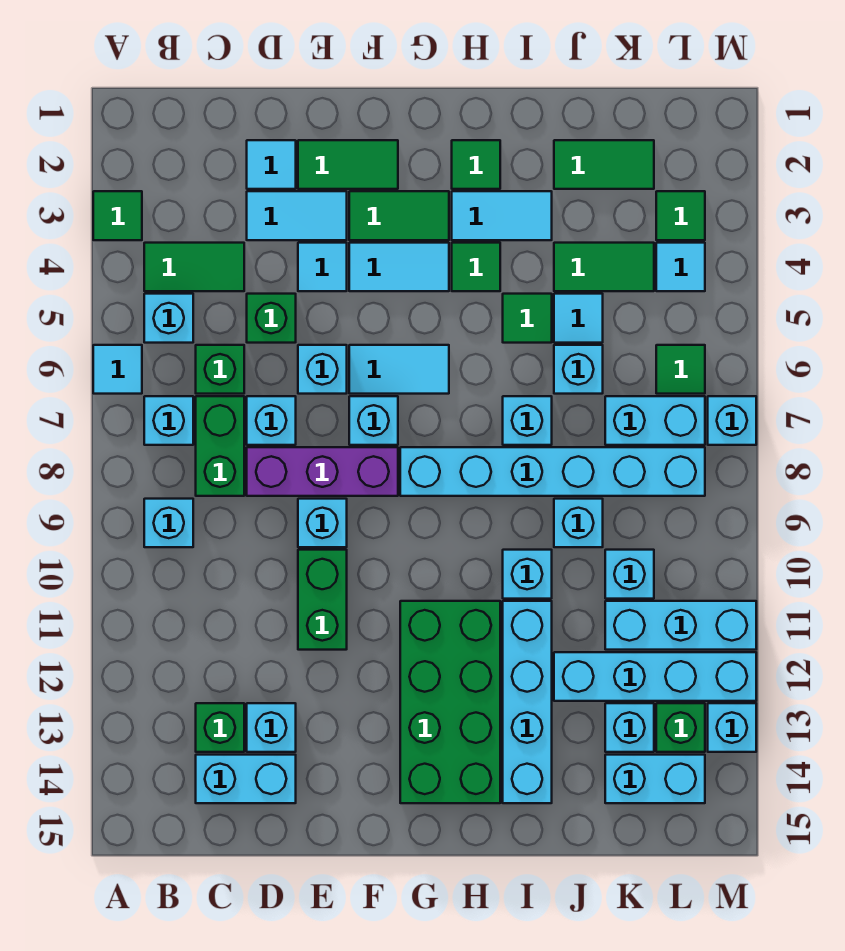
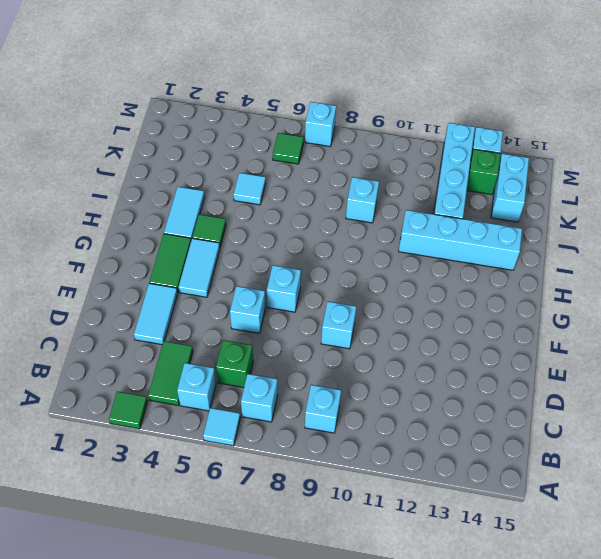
none -> green brick C7:C8 level 1
none -> green brick C13 level 1
none -> cyan brick C14:D14 level 1
none -> cyan tile D2 level 1

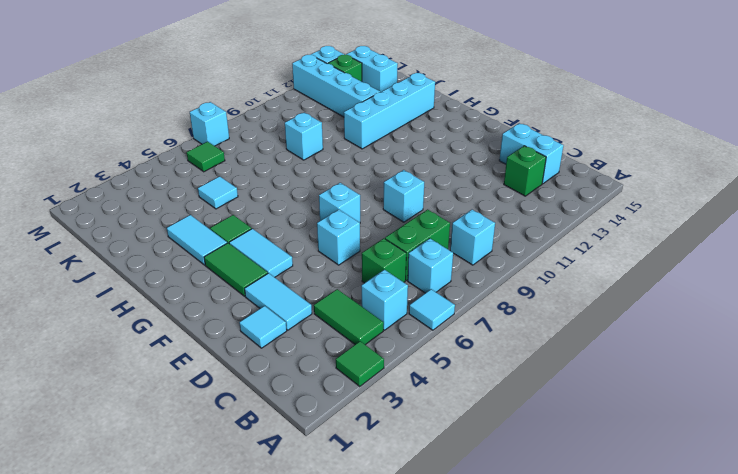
none -> green brick D5 level 1
none -> cyan brick D7 level 1
none -> purple brick D8:F8 level 1
none -> cyan brick D13 level 1

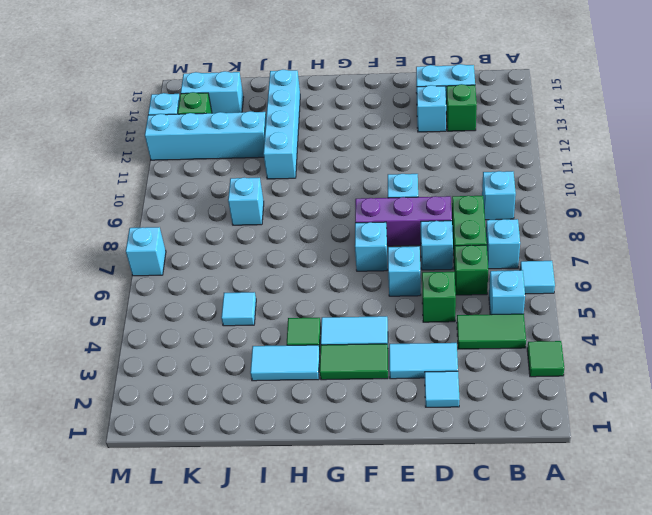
none -> green tile E2:F2 level 1
none -> cyan tile E4 level 1
none -> green brick E10:E11 level 1
none -> cyan tile F6:G6 level 1

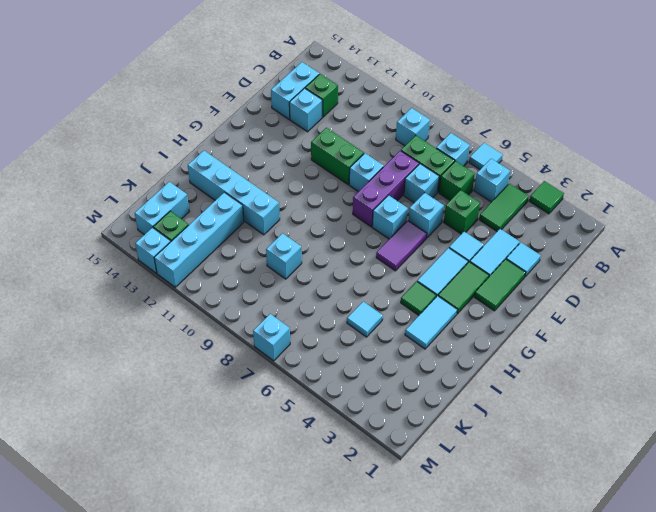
purple tile F6:G6 level 1 -> cyan tile F6:G6 level 1
none -> cyan brick G8:L8 level 1
none -> green brick G11:H14 level 1
none -> green tile H2 level 1
none -> green tile I5 level 1

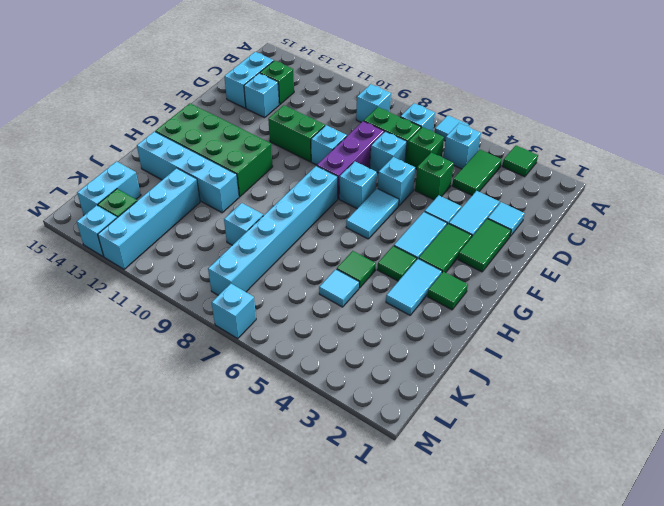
none -> cyan brick I7 level 1
none -> cyan brick I10 level 1
none -> green tile J2:K2 level 1
none -> green tile J4:K4 level 1

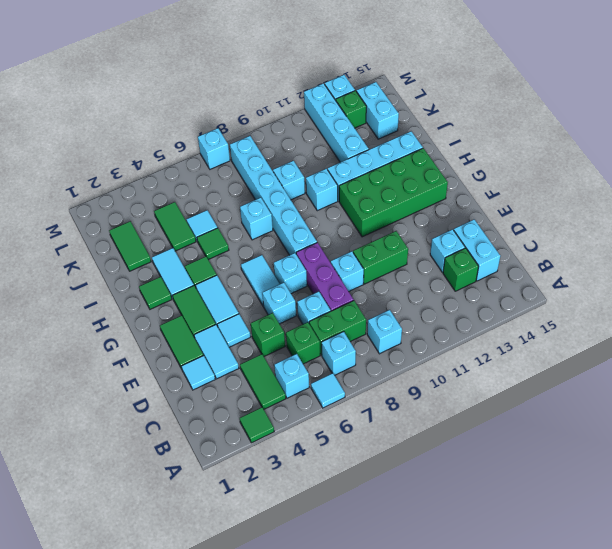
none -> cyan brick J6 level 1
none -> cyan brick K7:L7 level 1
none -> cyan brick K10 level 1
none -> cyan brick K11:M11 level 1

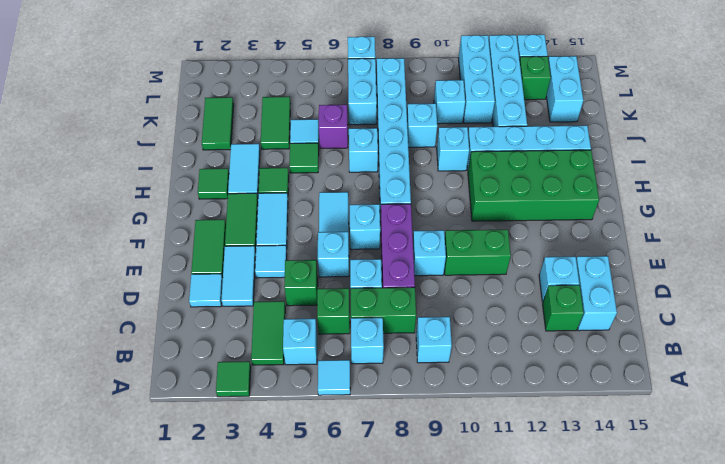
purple brick J6 level 1 -> cyan brick J6 level 1
none -> cyan brick K13 level 1
none -> green tile L3 level 1
none -> cyan tile L4 level 1
none -> green tile L6 level 1

